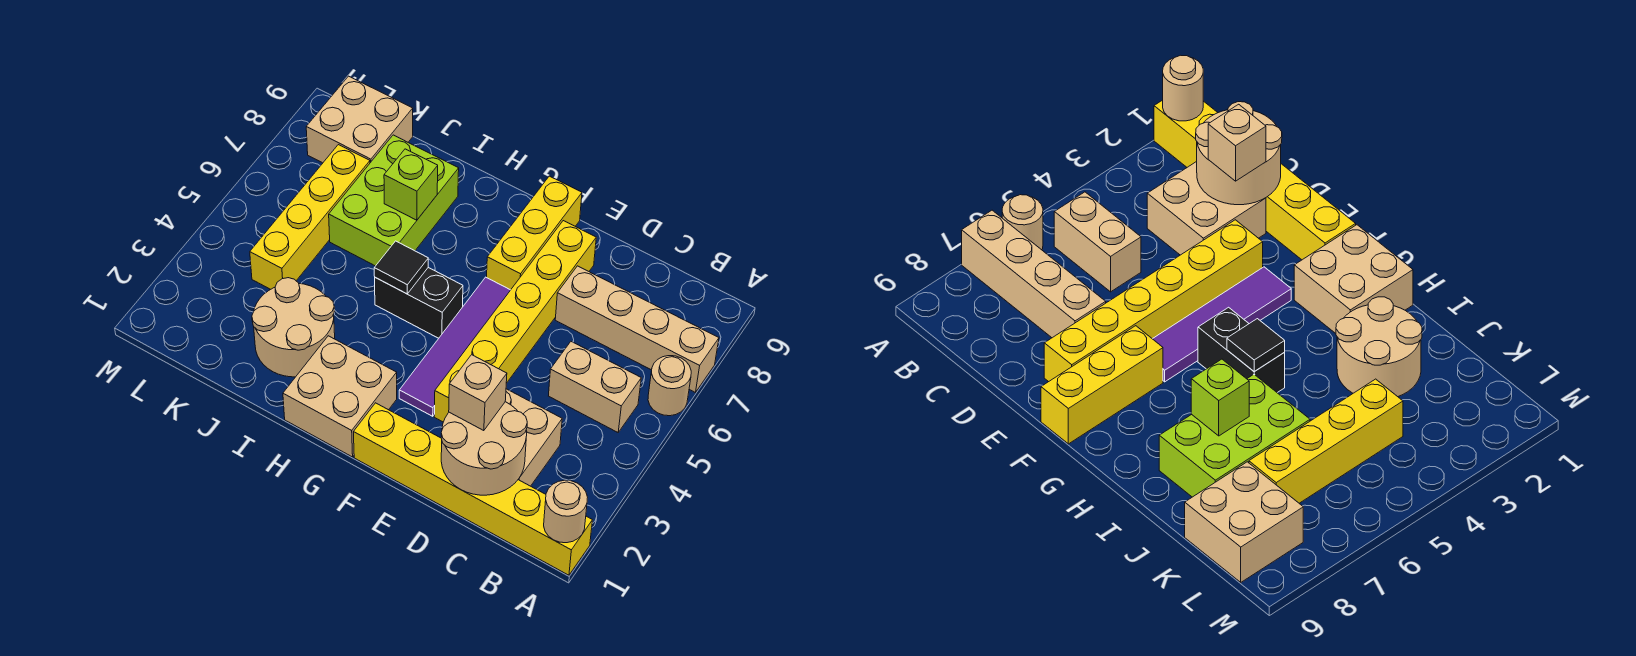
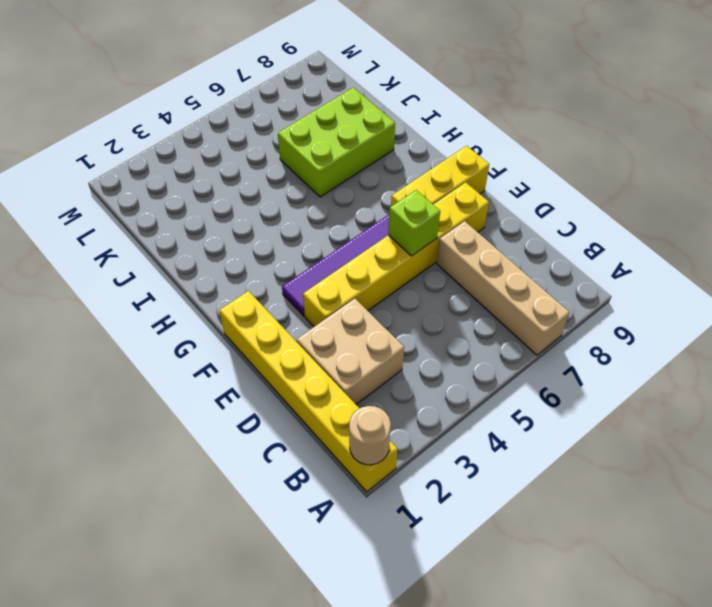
lime brick E6 level 2 -> lime brick I7 level 2
none -> tan round brick A6 level 1
none -> tan brick B5:C5 level 1
none -> tan brick G1:H2 level 1

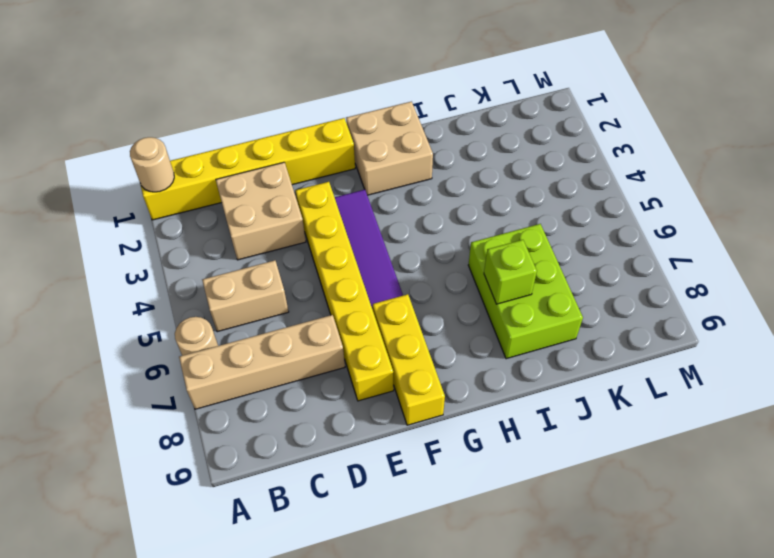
none -> black brick G5:H5 level 1
none -> tan round brick I2:J3 level 1
none -> yellow brick K4:K7 level 1

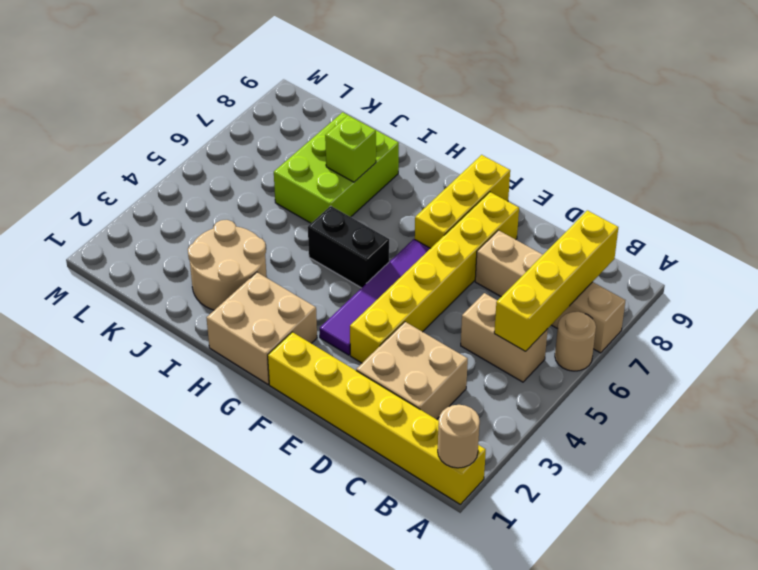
yellow brick B5:B8 level 2 -> yellow brick K4:K7 level 1
none -> tan brick K8:L9 level 1
none -> tan round brick C1:D2 level 2
none -> black tile H5 level 2

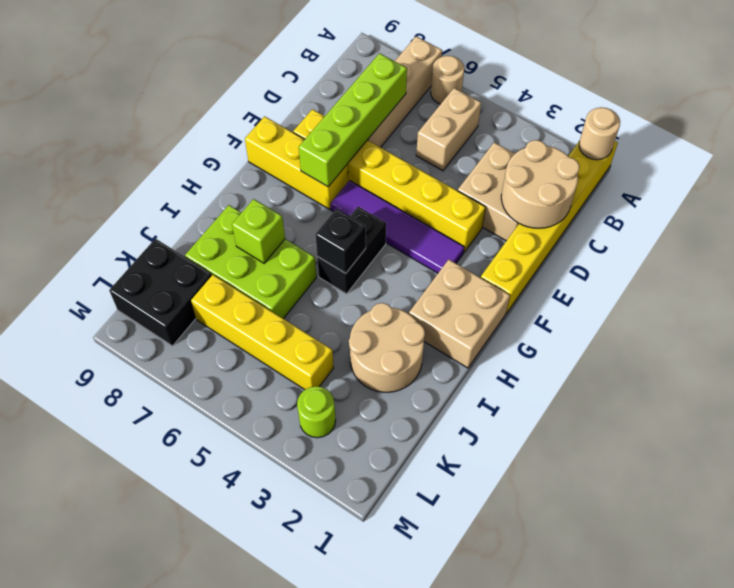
lime brick C7:F7 level 2 -> none
black brick H5 level 2 -> black tile H5 level 2
black brick K8:L9 level 1 -> tan brick K8:L9 level 1
lime round brick L3 level 1 -> none
none -> tan brick D2 level 3

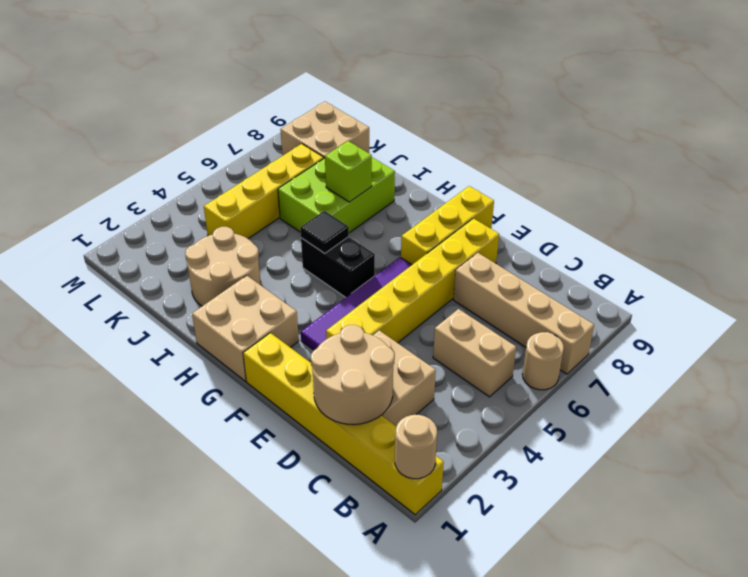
none -> tan brick D2 level 3

